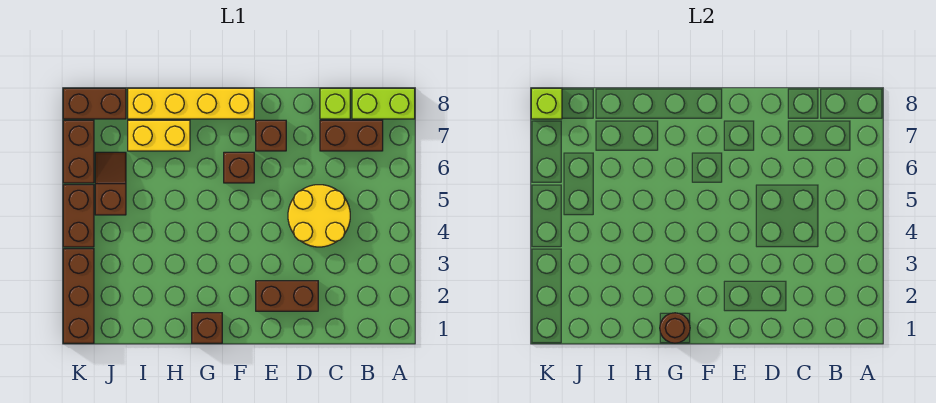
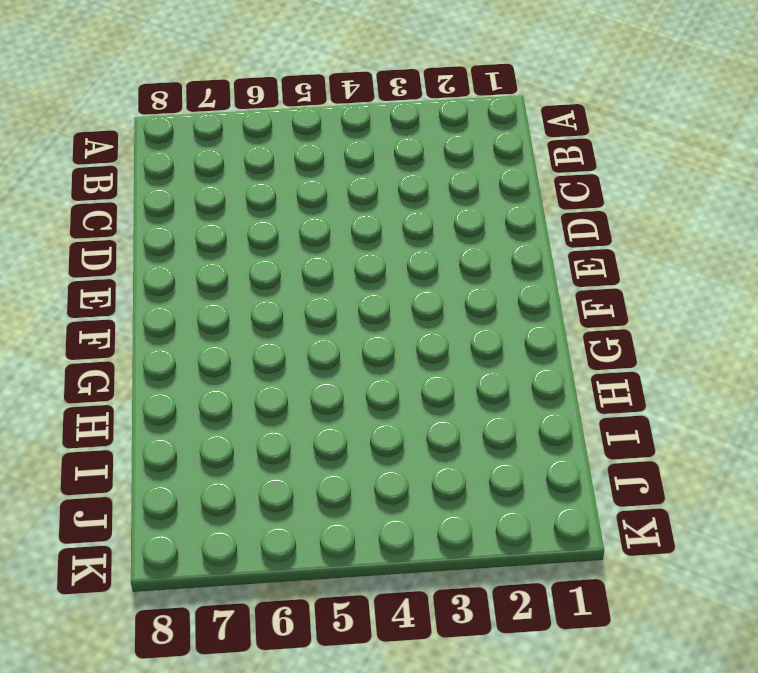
none -> lime brick A8:B8 level 1
none -> brown brick B7:C7 level 1
none -> yellow round brick C4:D5 level 1

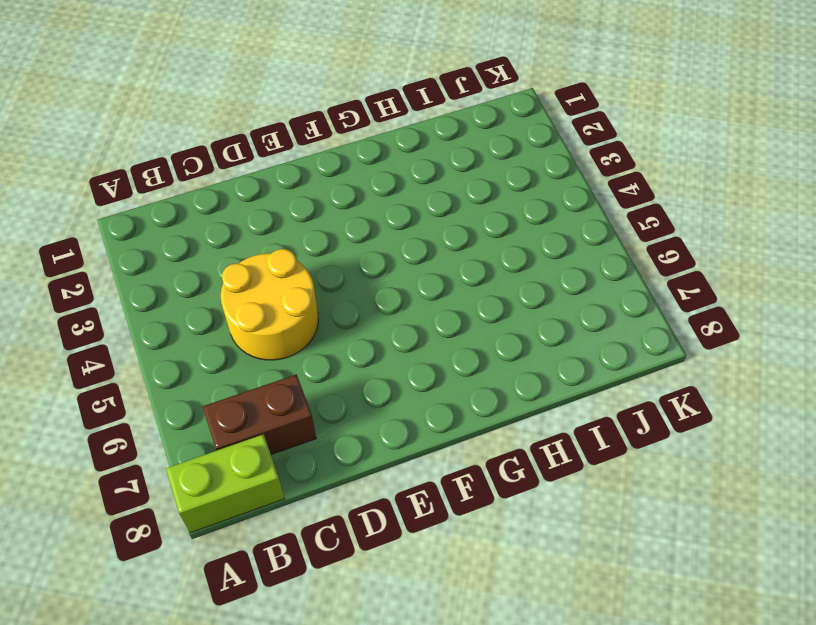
none -> lime brick C8 level 1
none -> brown brick D2:E2 level 1
none -> brown brick E7 level 1

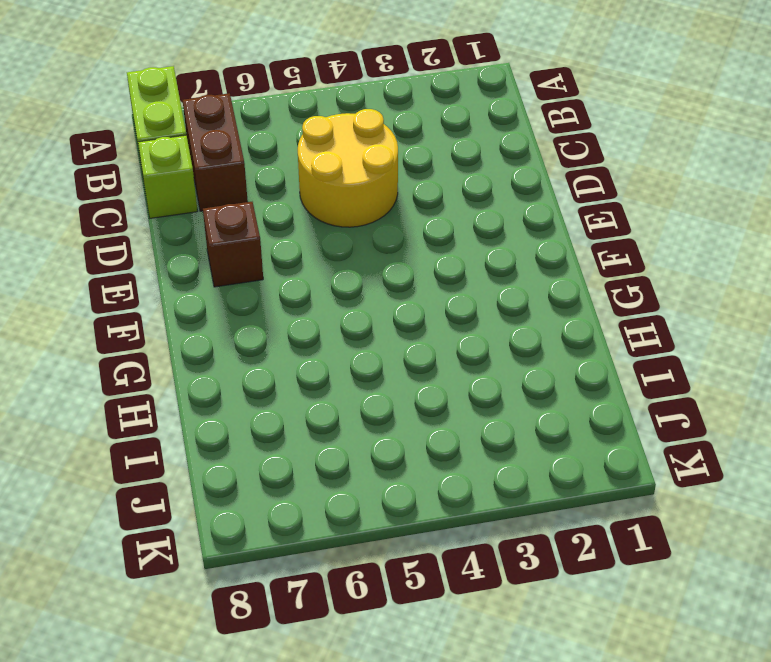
none -> brown brick D2:E2 level 1
none -> brown brick F6 level 1
none -> yellow brick F8:I8 level 1

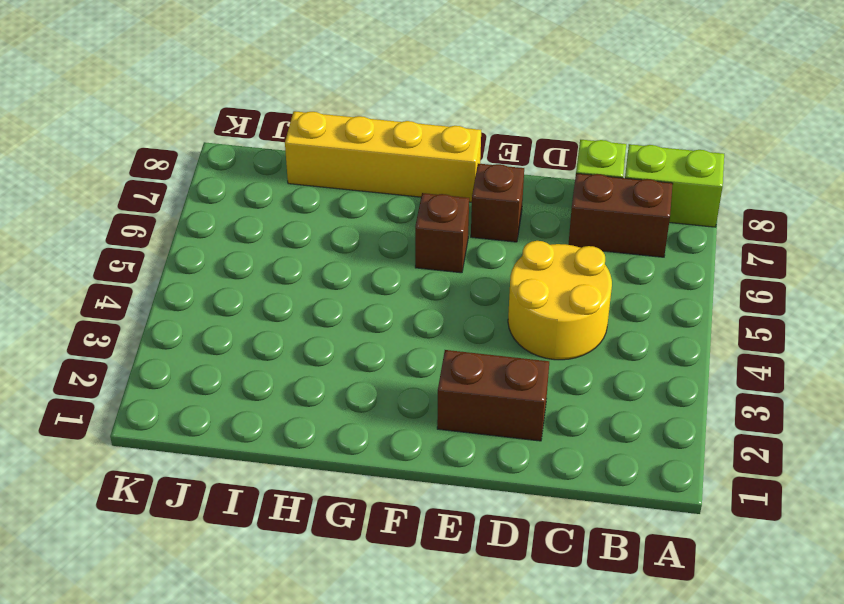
none -> brown brick G1 level 1
none -> yellow brick H7:I7 level 1
none -> brown slope J5:J6 level 1 top 5

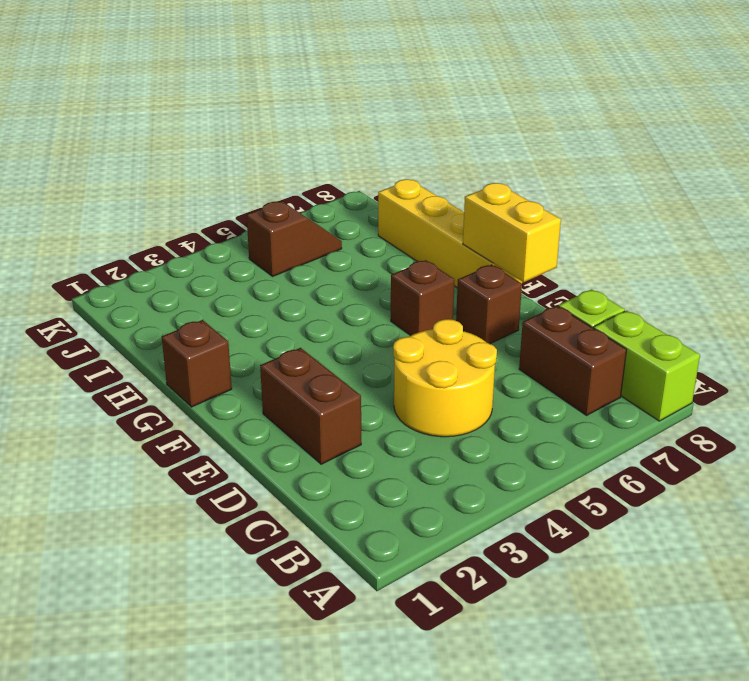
yellow brick E8:F8 level 2 -> yellow brick H7:I7 level 1
none -> brown brick J8:K8 level 1
none -> brown brick K1:K3 level 1
none -> brown brick K4:K5 level 1

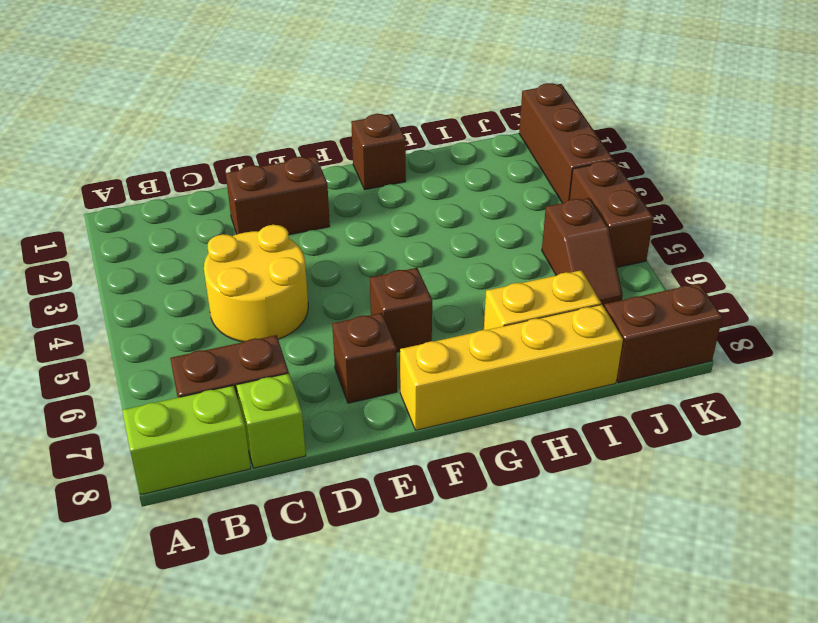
none -> brown brick K6:K7 level 1
none -> brown round brick G1 level 2
none -> lime brick K8 level 2

